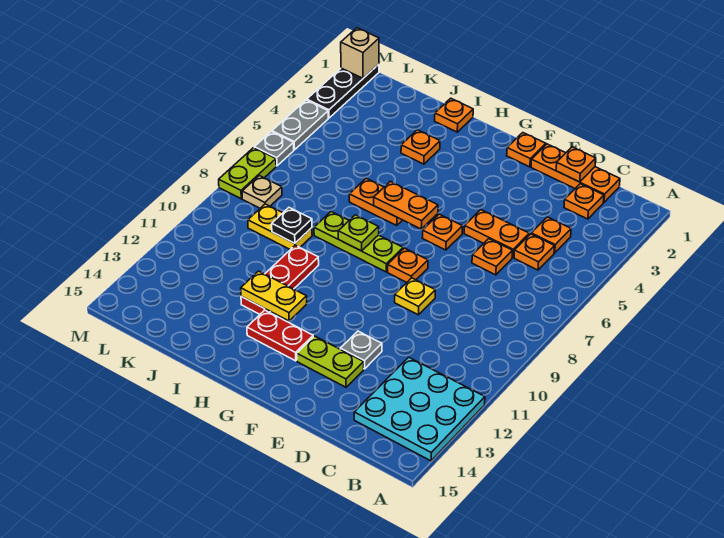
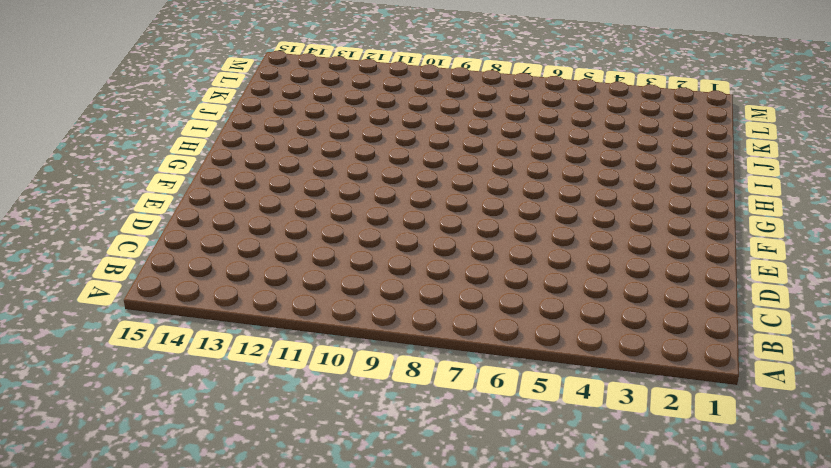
none -> cyan plate A12:C14 level 1
none -> orange plate C1:E1 level 1
none -> orange plate C2 level 1
none -> orange plate C4 level 1

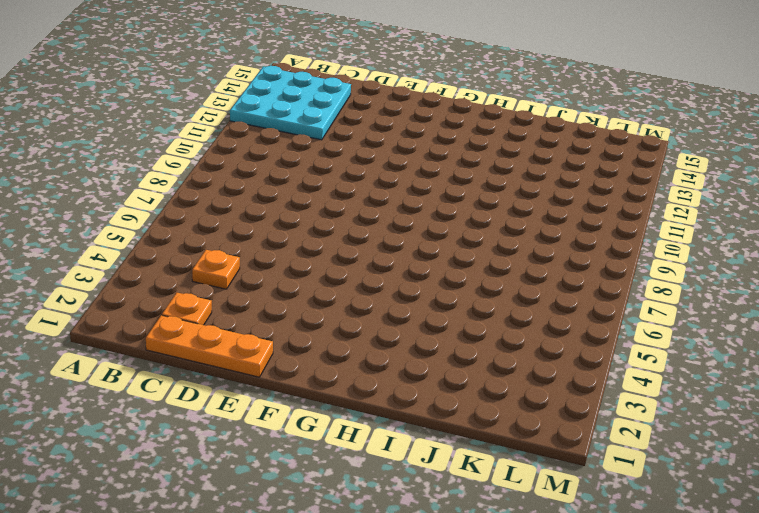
none -> orange plate C5 level 1
none -> orange plate D5:E5 level 1
none -> orange plate D6 level 1
none -> yellow plate E9 level 1

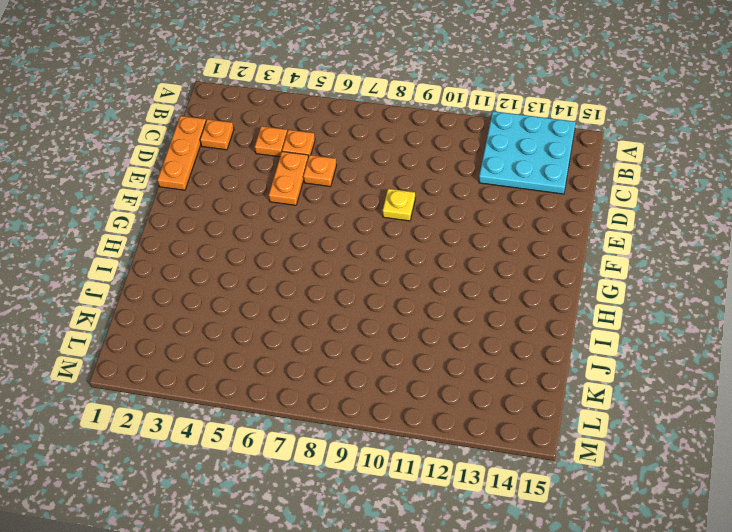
none -> grey plate E12 level 1
none -> lime plate E13:F13 level 1
none -> orange plate F1 level 1
none -> orange plate F6 level 1

